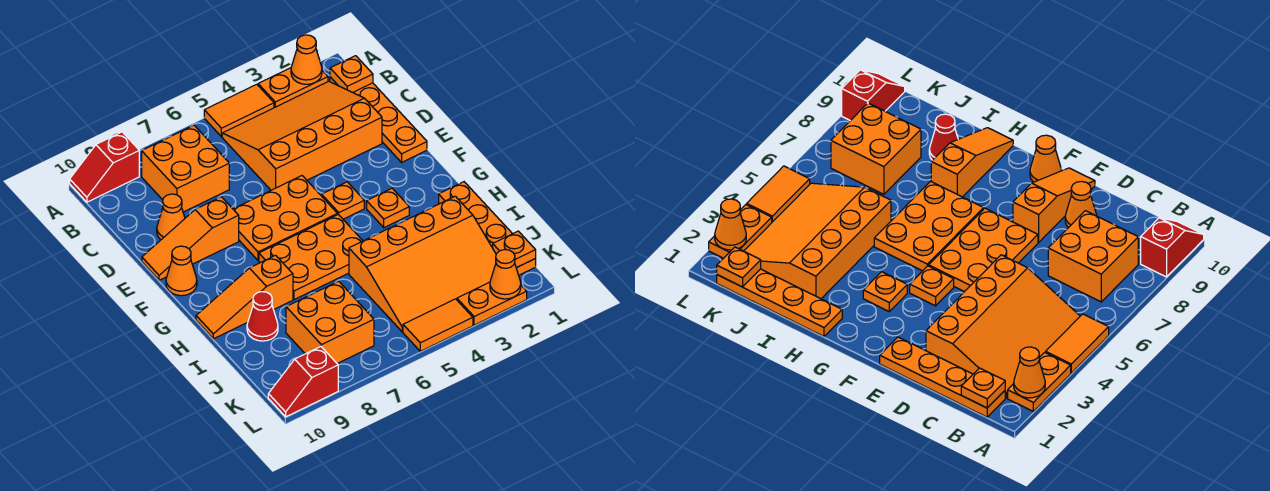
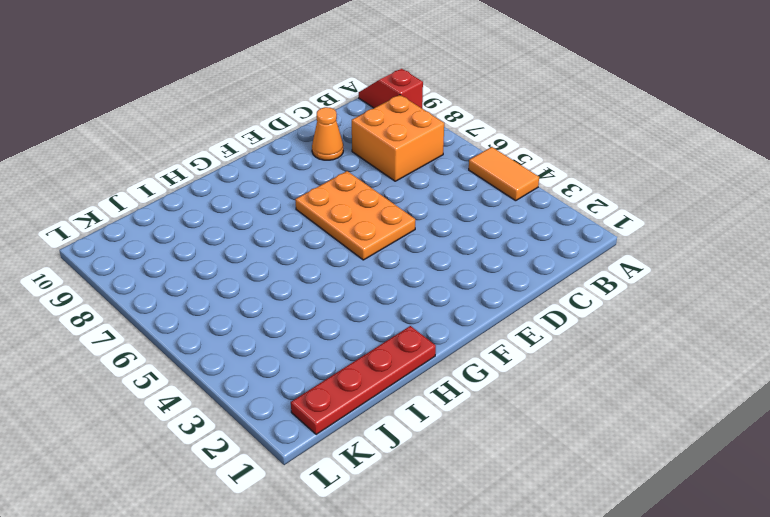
red plate H1:K1 level 1 -> orange plate H1:K1 level 1
none -> orange plate A2:A3 level 1
none -> orange plate B1:E1 level 1
none -> orange slope B2:D5 level 1 top D

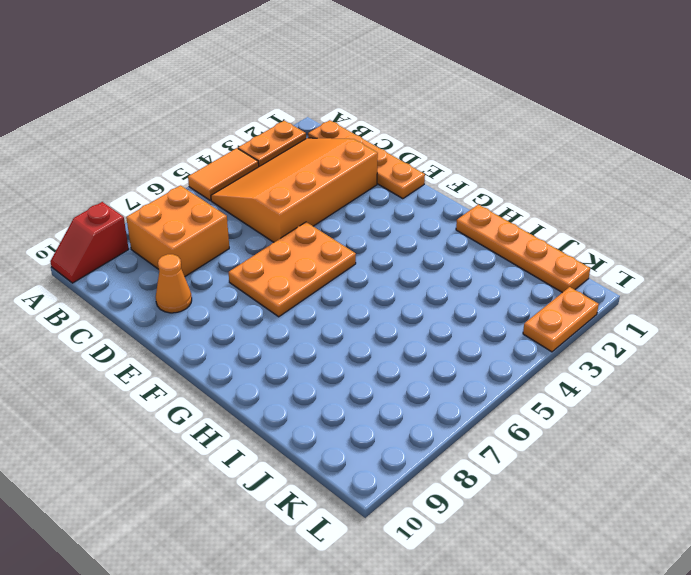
none -> orange slope E8:E10 level 1 top 8
none -> orange plate F4 level 1
none -> orange cone F10 level 1

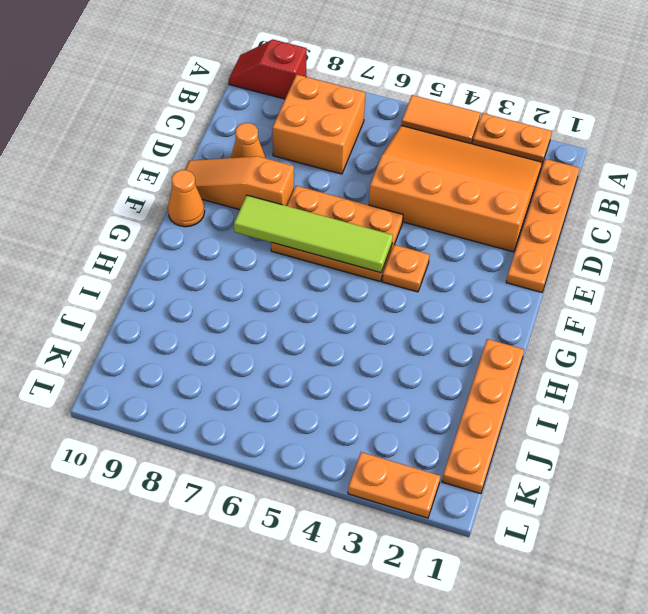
lime tile F5:F8 level 2 -> none
none -> orange plate G3 level 1
none -> orange plate G5:H7 level 1
none -> orange slope H8:H10 level 1 top 8

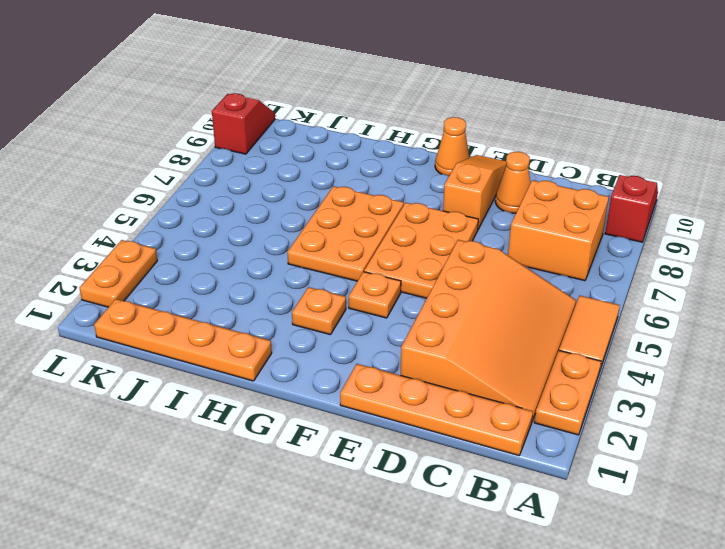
none -> orange slope H8:H10 level 1 top 8
none -> orange slope I2:K5 level 1 top I
none -> red cone I9 level 1

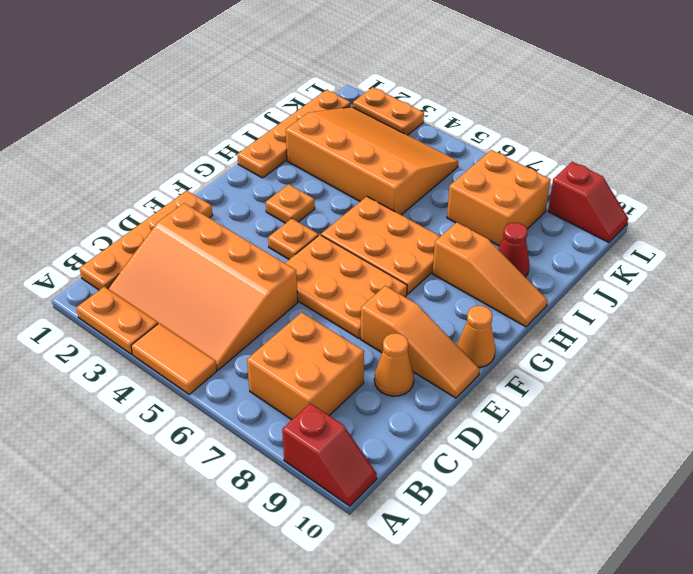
none -> orange tile L4:L5 level 1
none -> orange cone A2 level 2
none -> orange plate B1 level 2

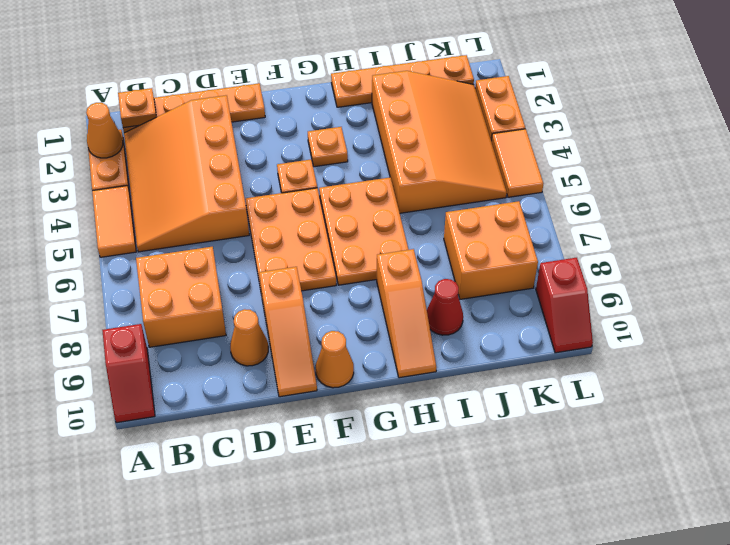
none -> orange plate K1 level 2
none -> orange cone L2 level 2

